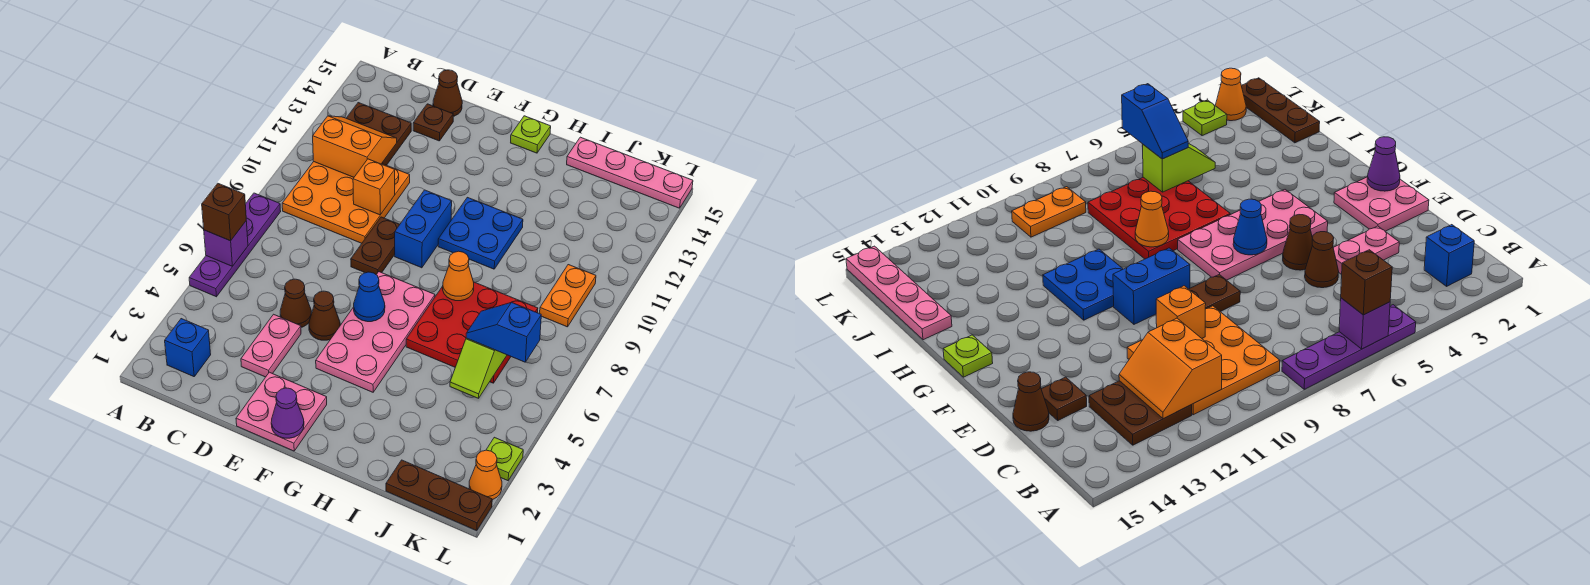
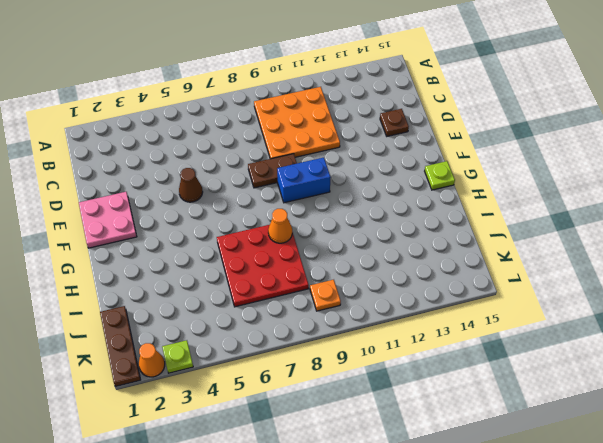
orange plate K9 level 1 -> orange plate K9:K10 level 1
none -> purple plate A5:A8 level 1
none -> blue brick B2 level 1
none -> brown plate B12:C13 level 1
none -> pink plate D3:D4 level 1

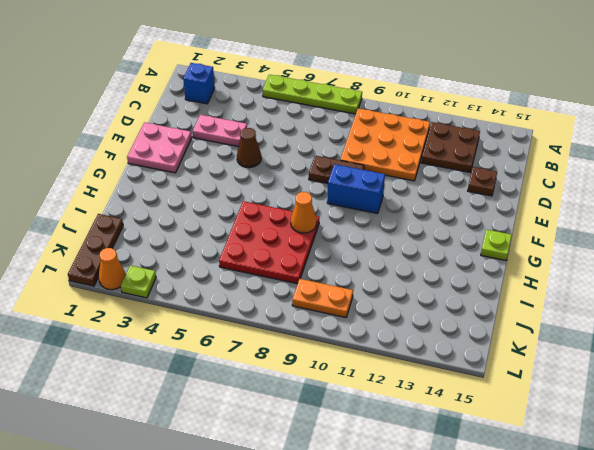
lime plate A5:A8 level 1 -> purple plate A5:A8 level 1
none -> brown cone D5 level 1
none -> brown cone D15 level 1
none -> pink plate F4:G7 level 1
none -> blue plate G10:H11 level 1

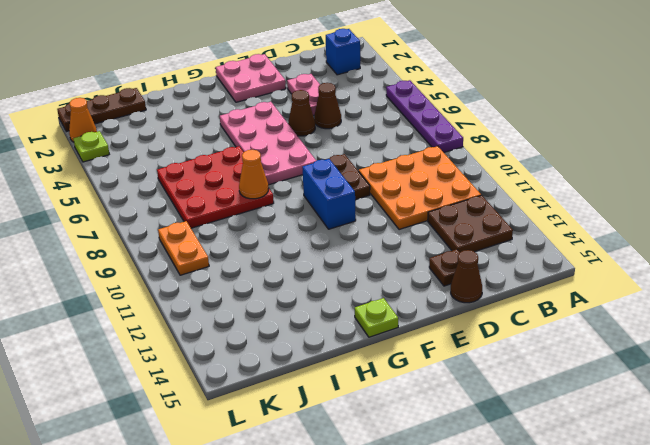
none -> blue plate G10:H11 level 1
none -> pink plate I15:L15 level 1
none -> purple brick A6 level 2
none -> orange slope B11:C12 level 2 top 11

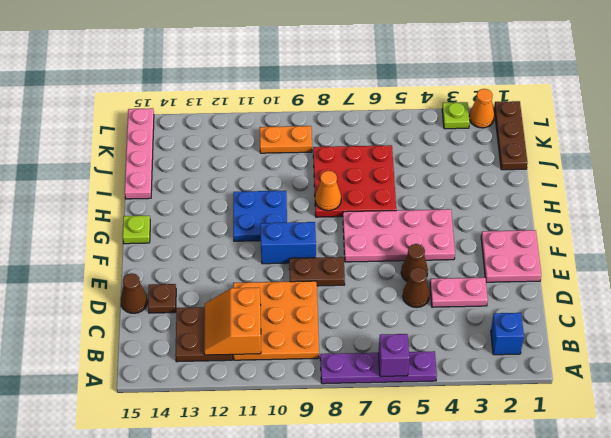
none -> orange brick D10 level 2
none -> purple cone F1 level 2
none -> blue cone F6 level 2
none -> lime slope J5:J6 level 2 top 6

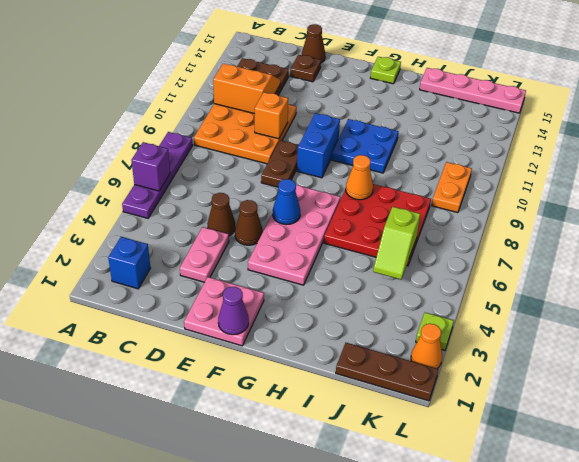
none -> brown brick A6 level 3
none -> blue slope J6:K6 level 3 top K

